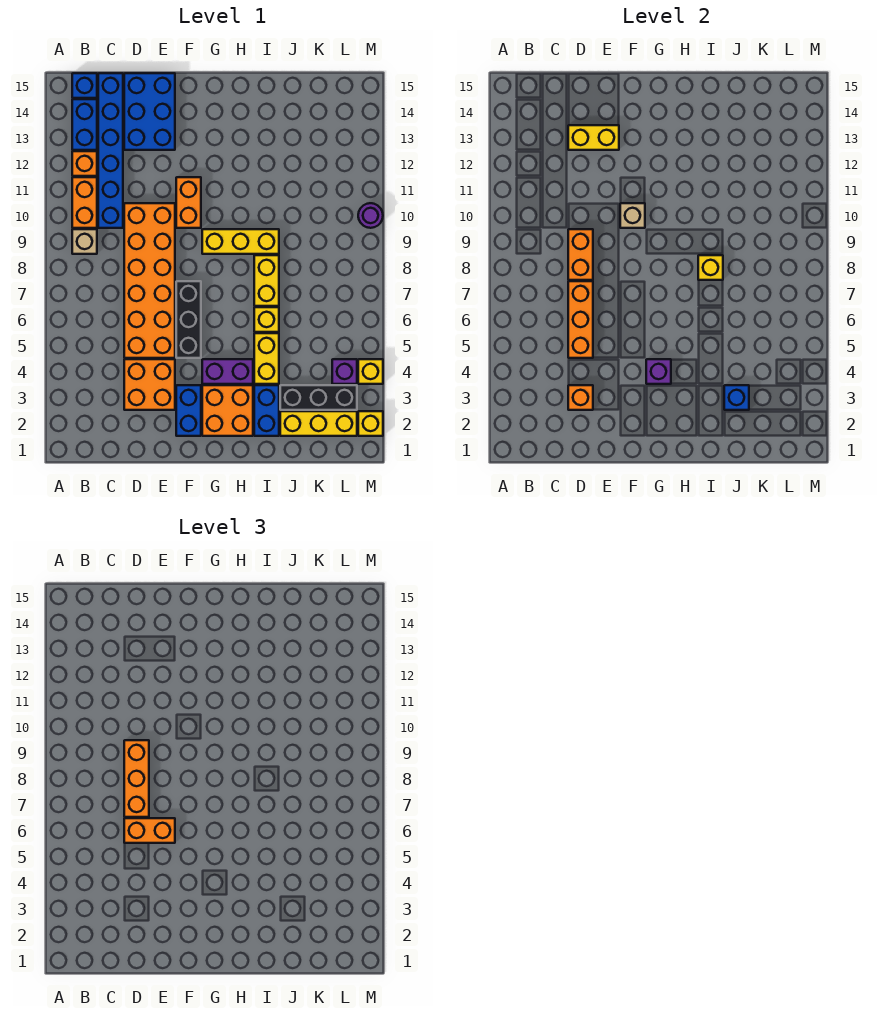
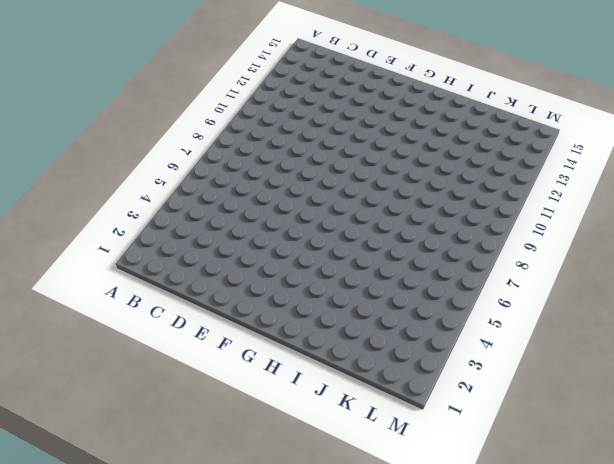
none -> tan brick B9 level 1
none -> orange brick B10:B11 level 1
none -> orange brick B12 level 1
none -> blue brick B13:B14 level 1

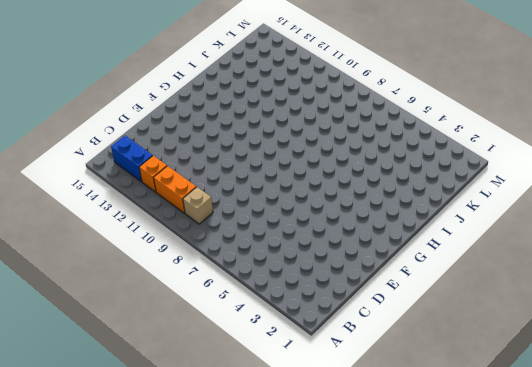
none -> blue brick B15 level 1
none -> blue brick C10:C15 level 1
none -> orange brick D3:E4 level 1
none -> orange brick D5:E10 level 1

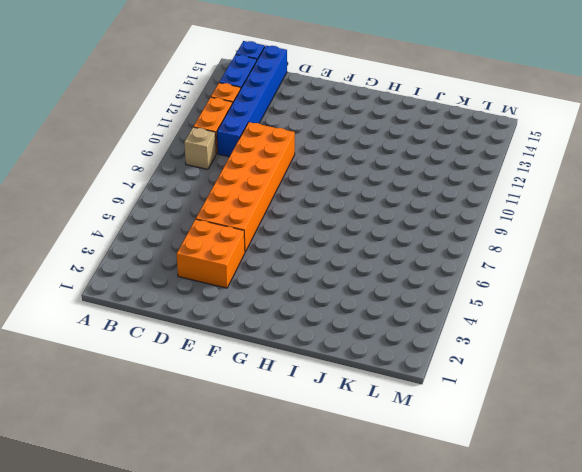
none -> blue brick D13:E15 level 1
none -> blue brick F2:F3 level 1
none -> black brick F5:F7 level 1
none -> orange brick F10:F11 level 1

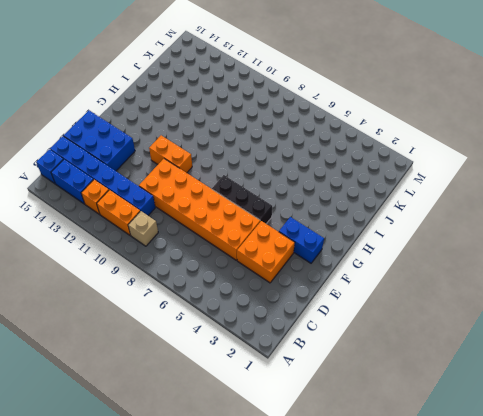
none -> orange brick G2:H3 level 1
none -> purple brick G4:H4 level 1
none -> yellow brick G9:I9 level 1
none -> blue brick I2:I3 level 1

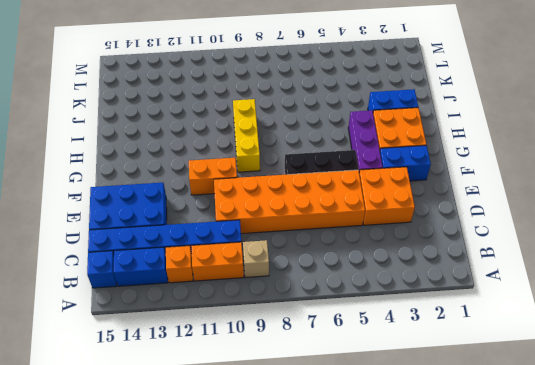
purple brick F4:H4 level 1 -> purple brick G4:H4 level 1
none -> yellow brick I4:I5 level 1
none -> yellow brick I6 level 1
none -> yellow brick I7:I8 level 1
none -> yellow brick J2:L2 level 1

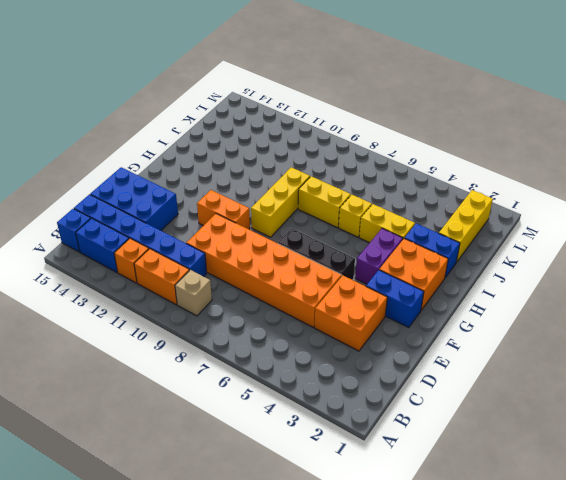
none -> black brick J3:L3 level 1
none -> purple brick L4 level 1
none -> yellow brick M2 level 1
none -> yellow brick M4 level 1

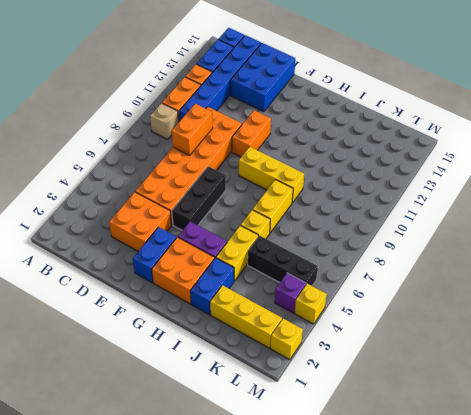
black brick J5:L5 level 1 -> black brick J3:L3 level 1
none -> purple round brick M10 level 1
none -> orange brick D3 level 2
none -> orange brick D5:D7 level 2
none -> yellow brick D13:E13 level 2

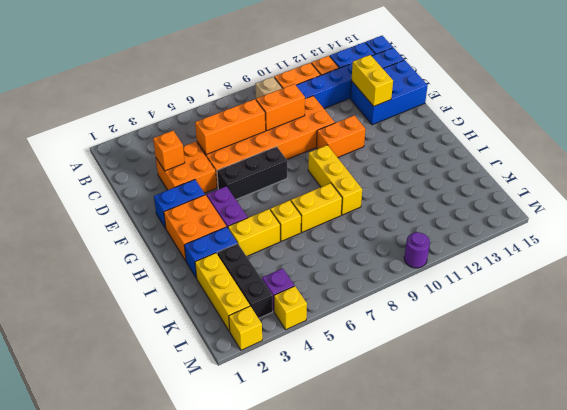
none -> tan brick F10 level 2
none -> purple brick G4 level 2
none -> yellow brick I8 level 2
none -> blue brick J3 level 2

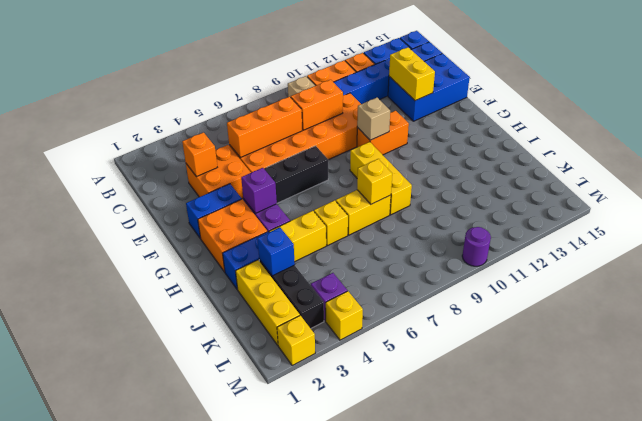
none -> orange brick D6:E6 level 3
none -> orange brick D7:D9 level 3

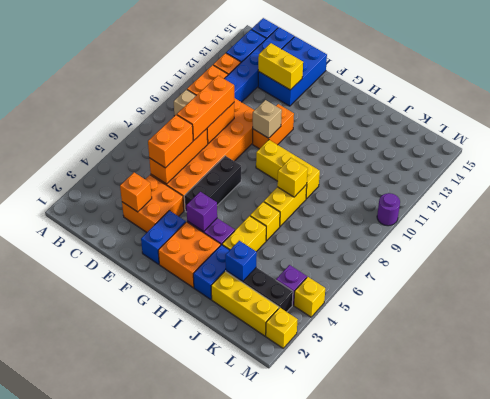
orange brick D5:D6 level 3 -> orange brick D6:E6 level 3

